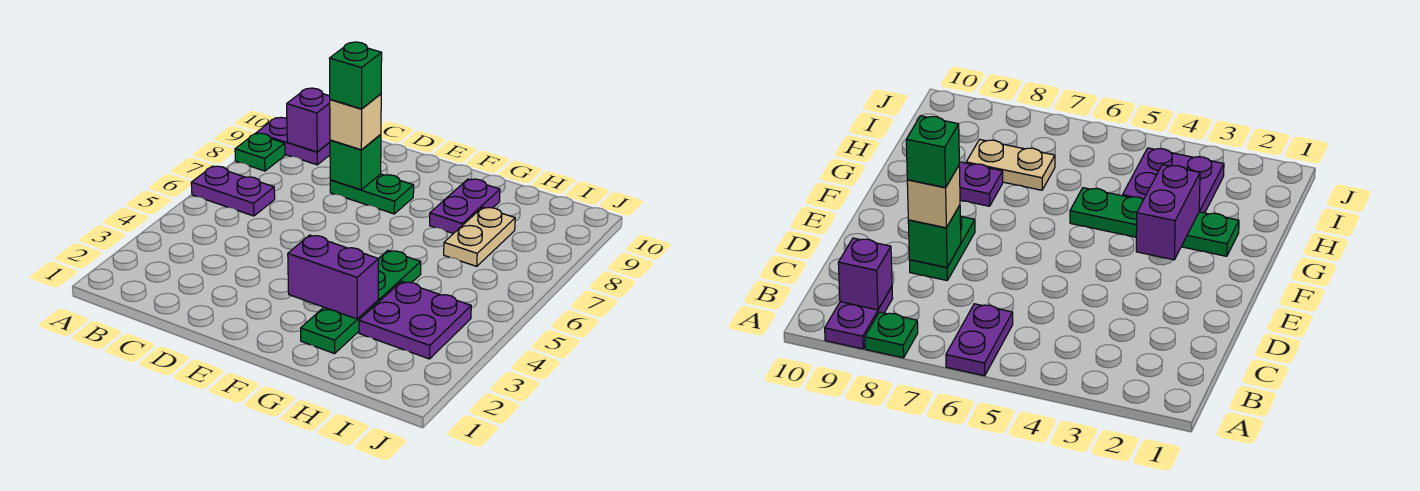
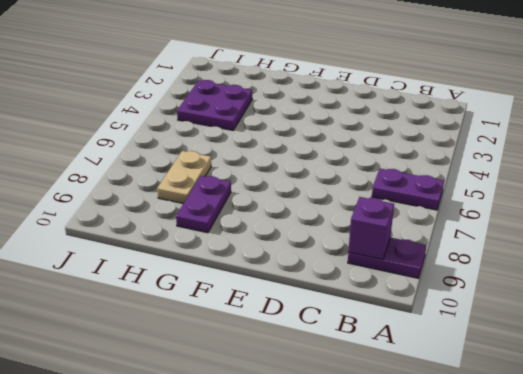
none -> green plate A8 level 1
none -> green plate D8:E8 level 1
none -> green plate G2:G5 level 1

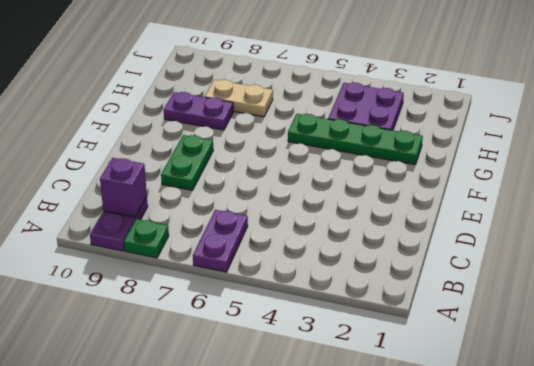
none -> green brick D8 level 2
none -> purple brick F3:G3 level 2
none -> tan brick D8 level 3

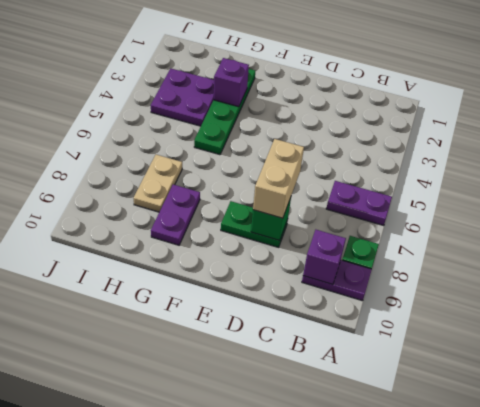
tan brick D7:D8 level 3 -> tan brick D8 level 3
purple brick G3 level 2 -> purple brick F3:G3 level 2
none -> green brick D8 level 4

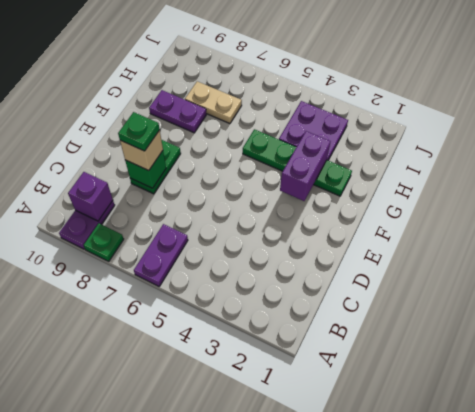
green plate D8 level 4 -> green brick D8 level 4

